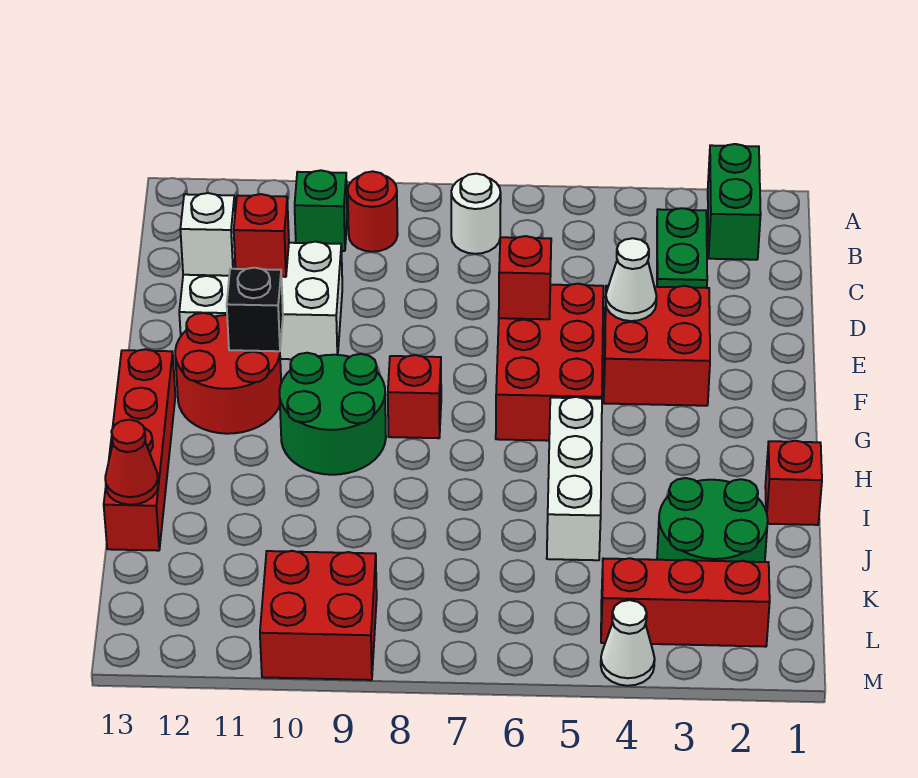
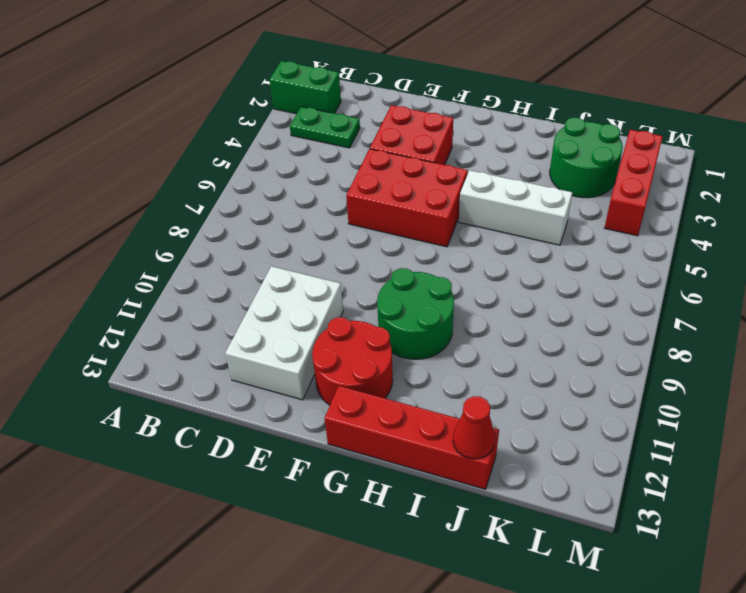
none -> white round brick B7 level 1
none -> red round brick B9 level 1
none -> green brick B10 level 1

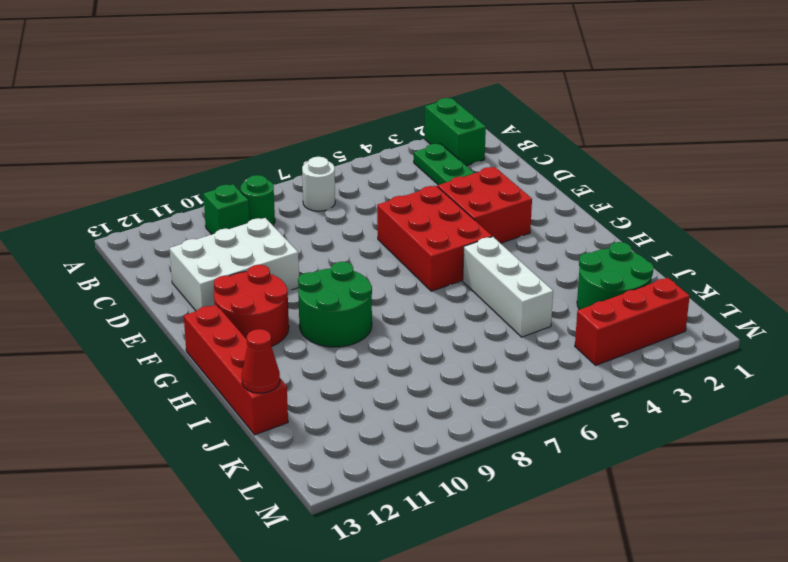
green round brick B9 level 1 -> red round brick B9 level 1
none -> red brick G8 level 1
none -> red brick I1 level 1
none -> red brick L9:M10 level 1

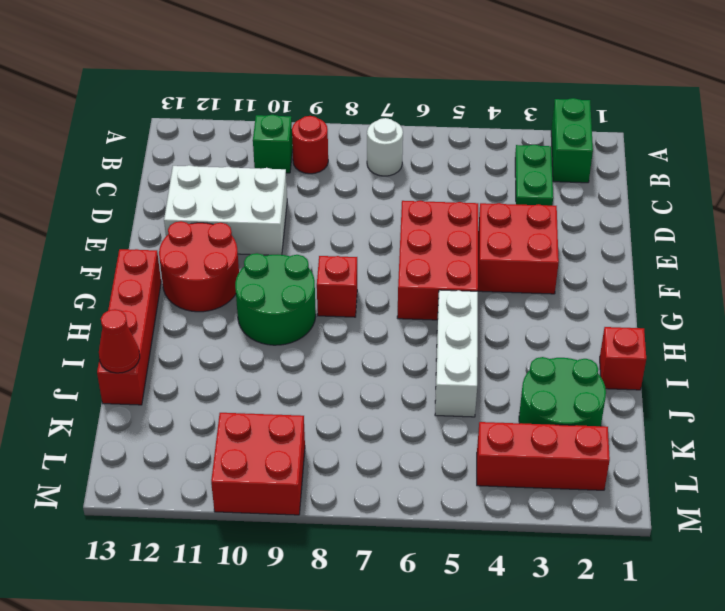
none -> white cone M4 level 1
none -> red brick D11 level 2
none -> white brick D12 level 2

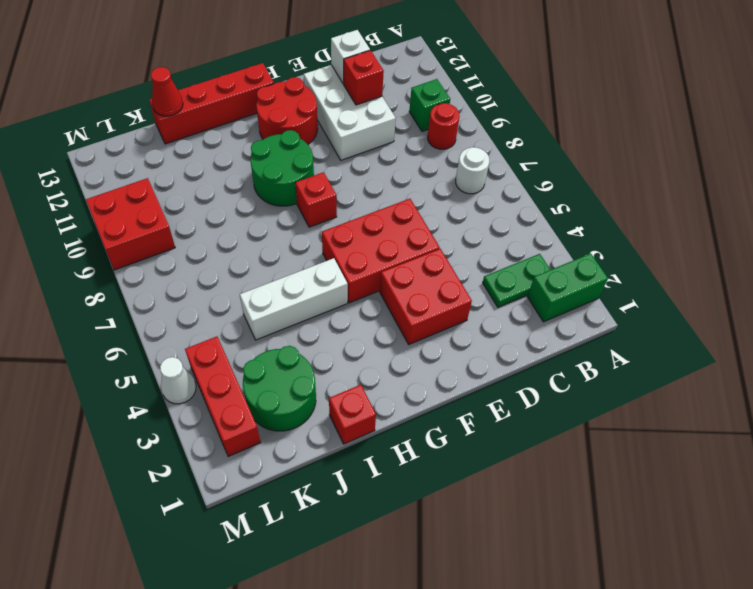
none -> white cone E4 level 2
none -> red brick E6 level 2
none -> black brick F11 level 2

